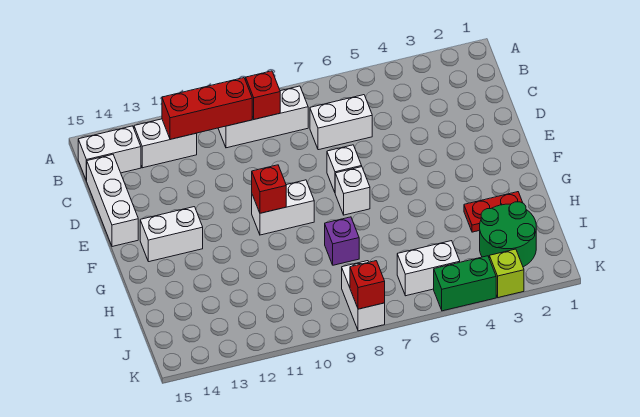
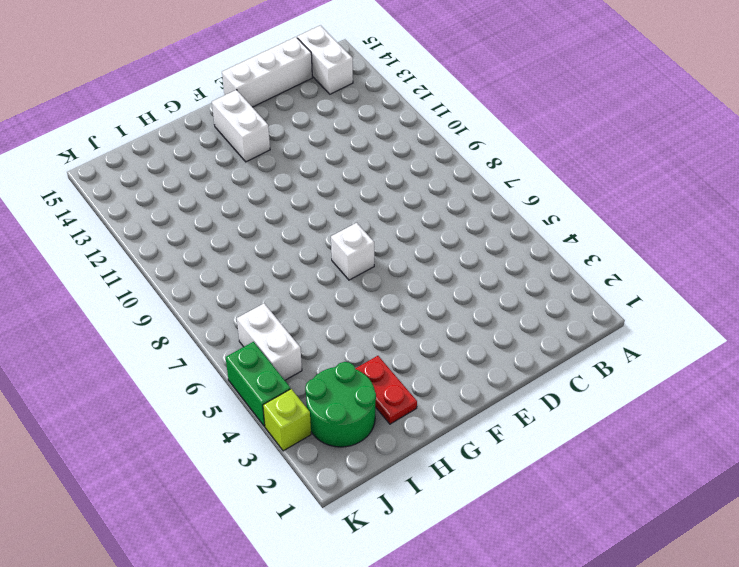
none -> white brick B8:B10 level 1
none -> white brick B12:B13 level 1
none -> white brick C6:C7 level 1

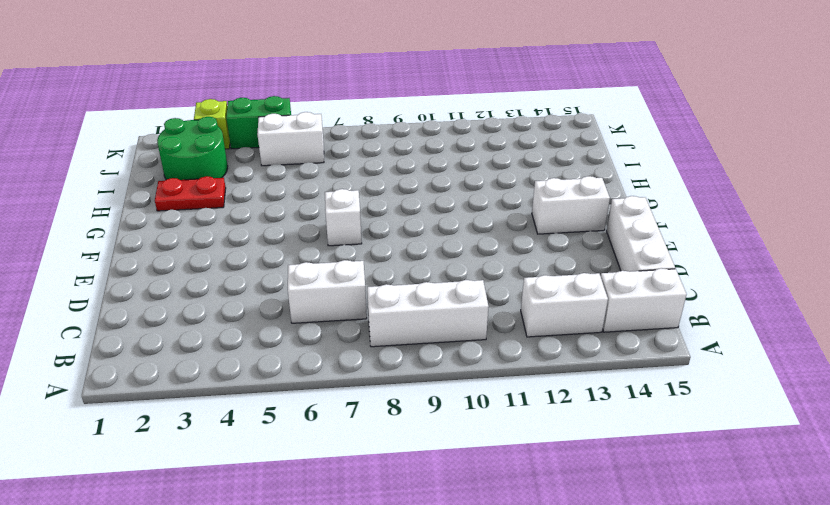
none -> white brick E7 level 1
none -> white brick F9:F10 level 1
none -> purple brick H8 level 1

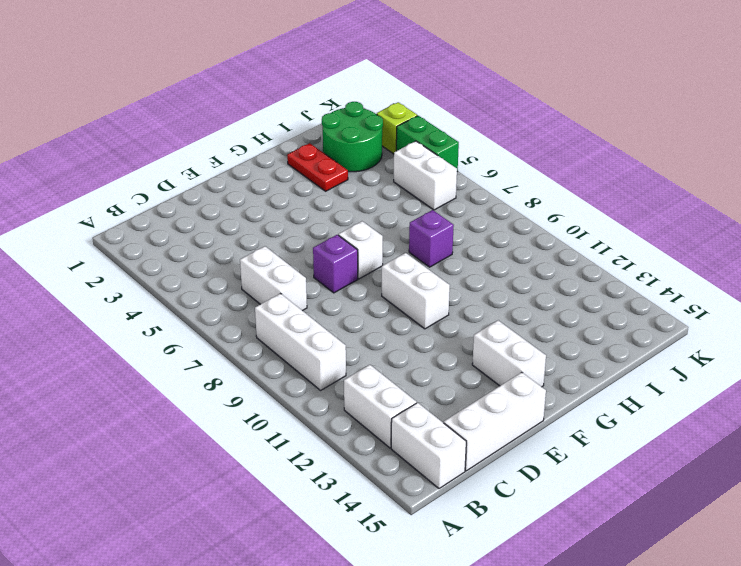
purple brick E7 level 1 -> white brick E7 level 1
none -> white brick J8:K8 level 1
none -> red brick B9 level 2
none -> red brick B10:B12 level 2

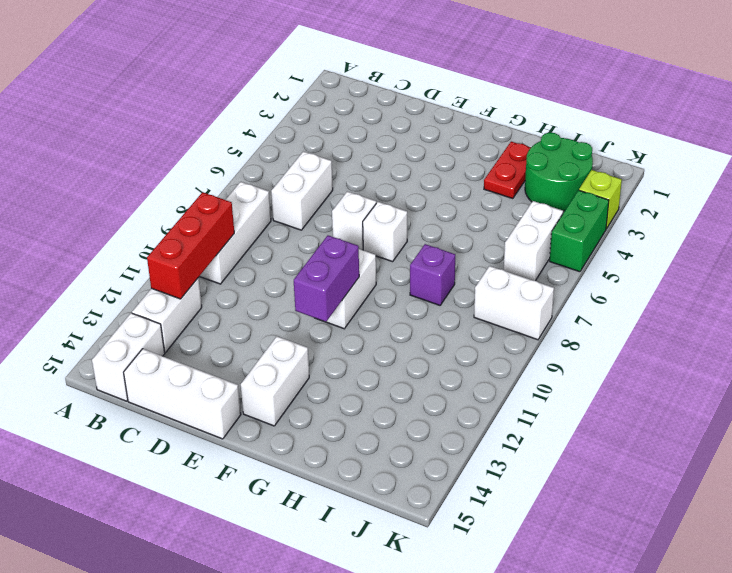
purple brick F10:F11 level 2 -> red brick F10 level 2
none -> red brick B9 level 2
none -> red brick K8 level 2

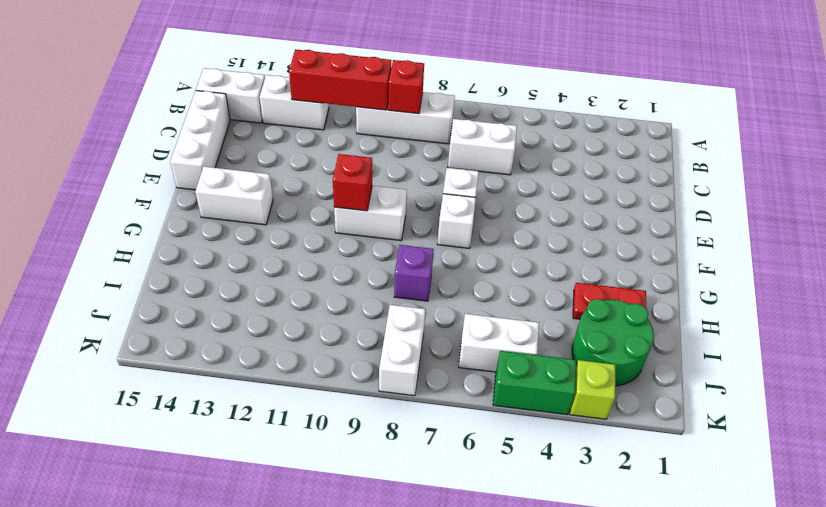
none -> red brick K8 level 2

